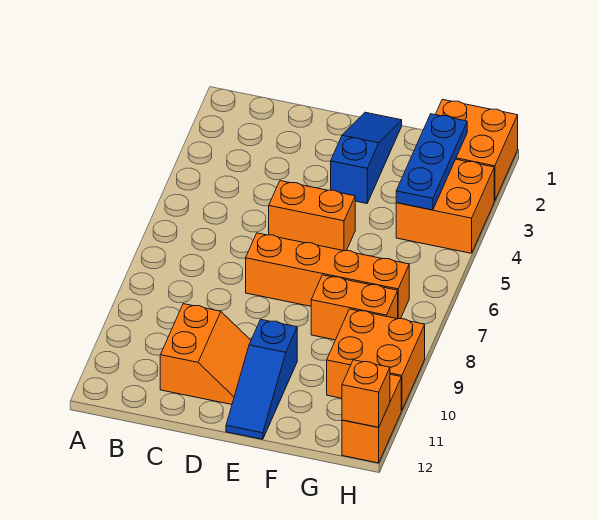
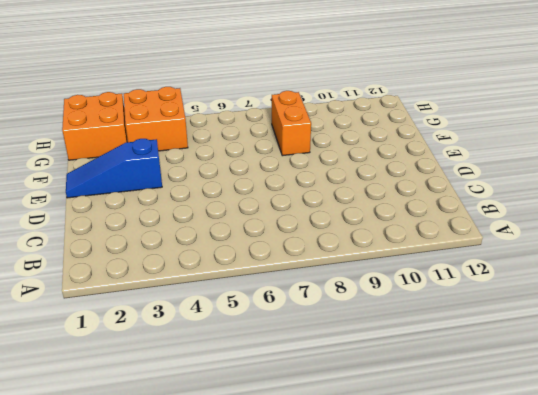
none -> orange slope C10:D11 level 1 top C
none -> orange brick D5:E5 level 1
none -> orange brick D7:G7 level 1

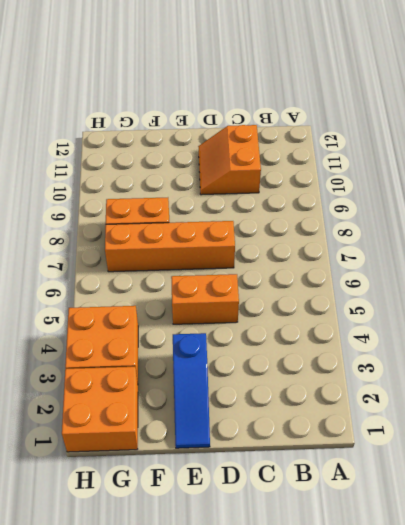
none -> blue slope E10:E12 level 1 top 10
none -> orange brick G9:H10 level 1
none -> orange brick H11:H12 level 1

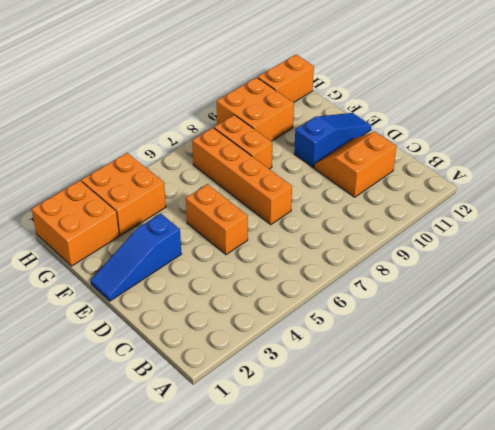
none -> blue plate G2:G4 level 2
none -> orange brick H12 level 2

